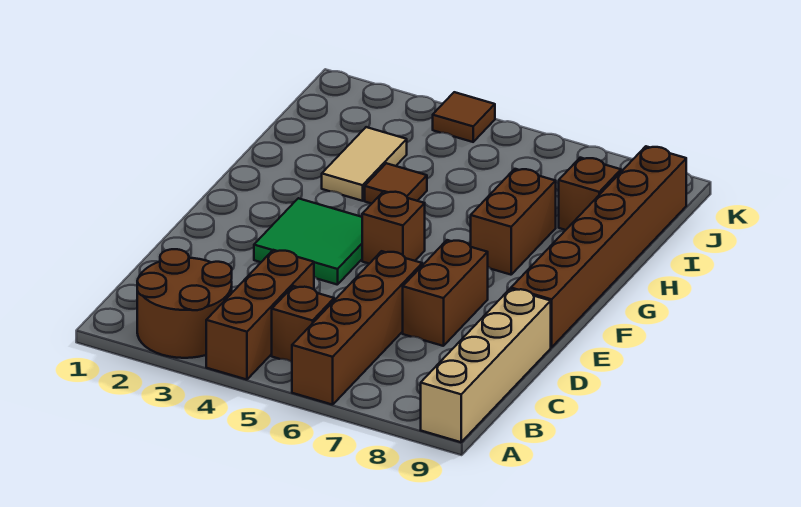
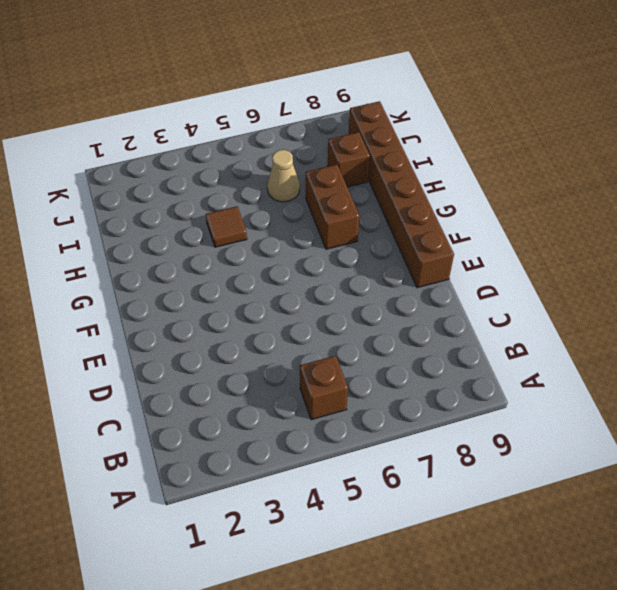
tan cone I6 level 1 -> none
none -> brown round brick A2:B3 level 1
none -> brown brick A4:C4 level 1
none -> brown brick A6:D6 level 1

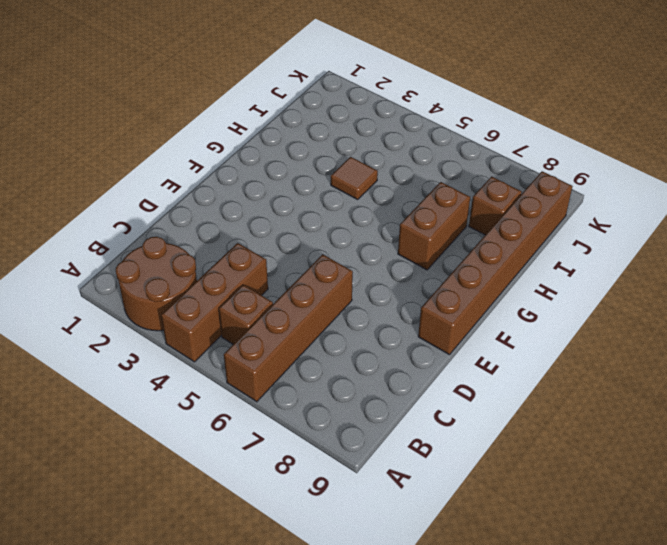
none -> tan brick A9:D9 level 1
none -> brown brick D7:E7 level 1
none -> green tile E3:F4 level 1

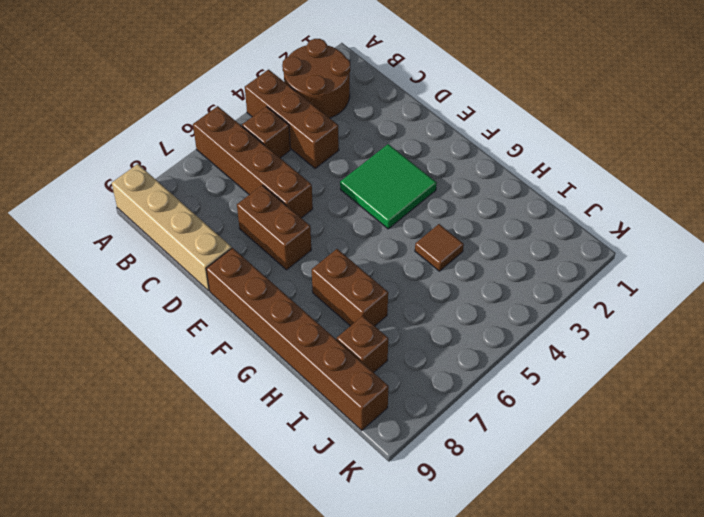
none -> brown brick F5 level 1
none -> tan tile H3:I3 level 1
none -> brown tile K4 level 1

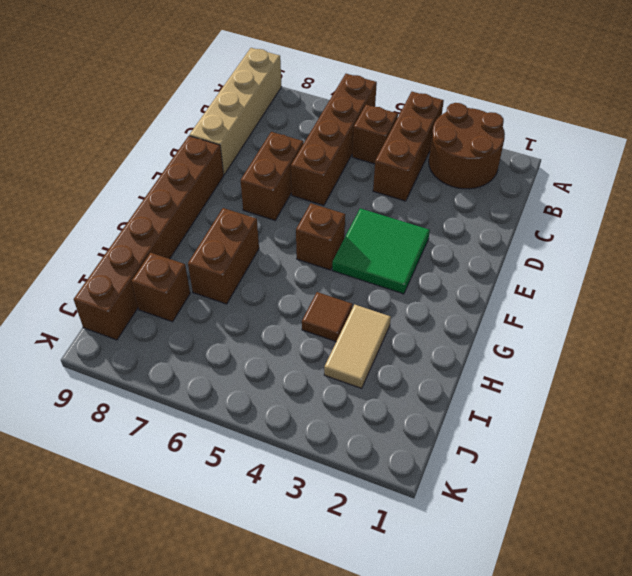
none -> brown tile K4 level 1

